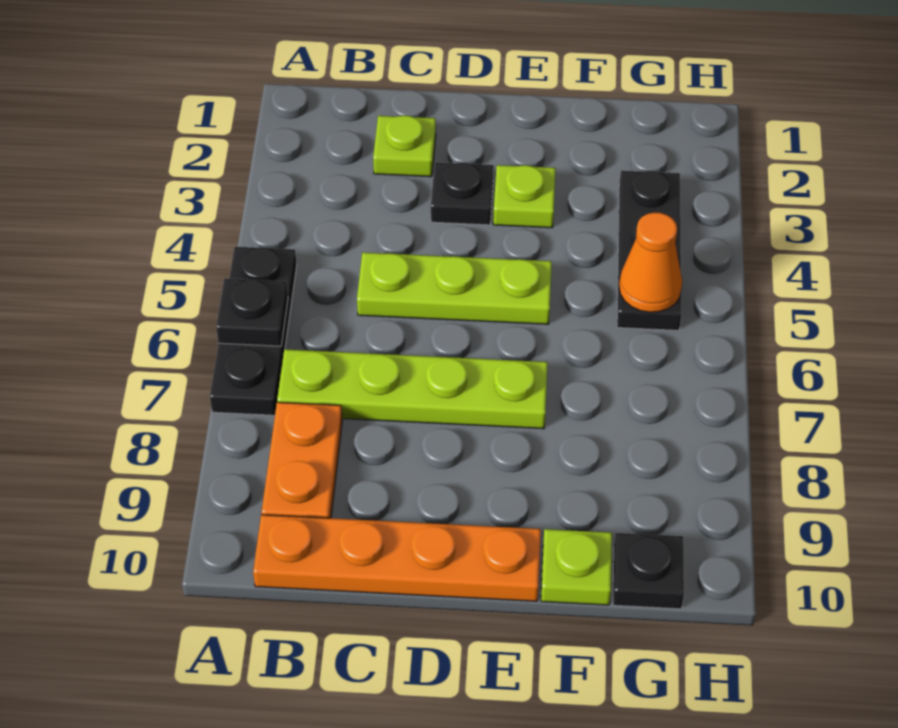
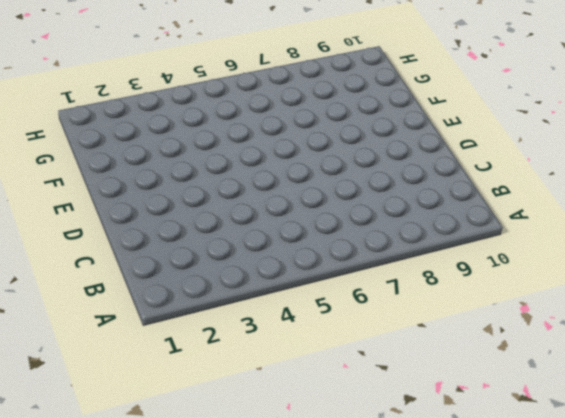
none -> black plate A5:A7 level 1
none -> lime plate B7:E7 level 1
none -> orange plate B8:B9 level 1

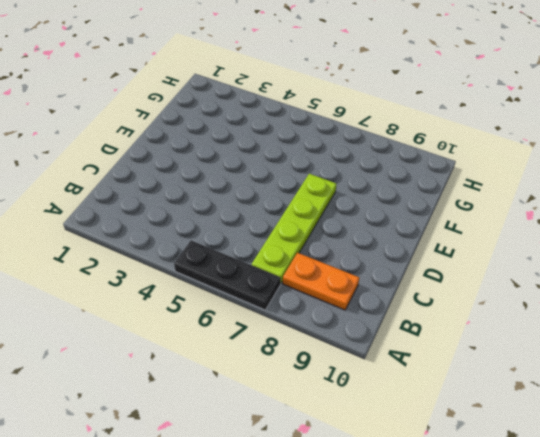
none -> orange plate B10:E10 level 1
none -> lime plate C2 level 1
none -> lime plate C5:E5 level 1

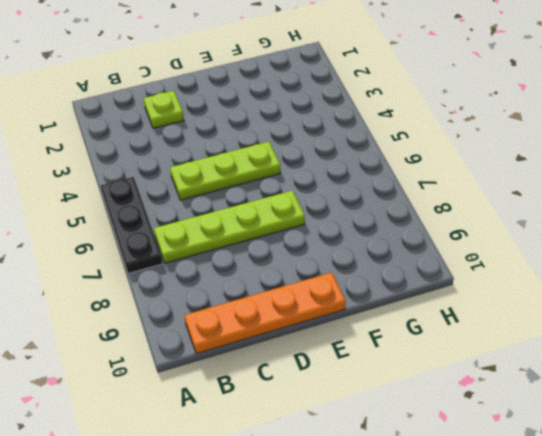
none -> orange plate B8:B9 level 1
none -> black plate D3 level 1
none -> lime plate E3 level 1

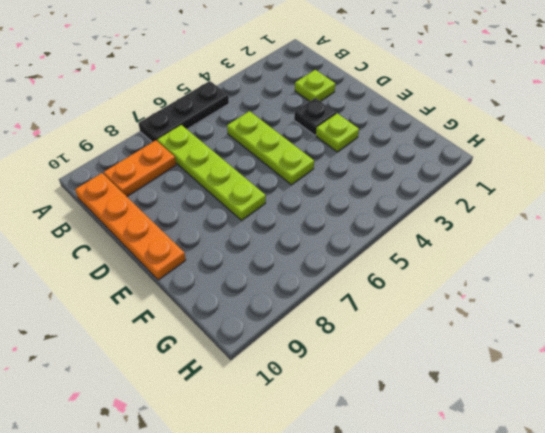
none -> lime plate F10 level 1
none -> black plate G3:G5 level 1
none -> black plate G10 level 1

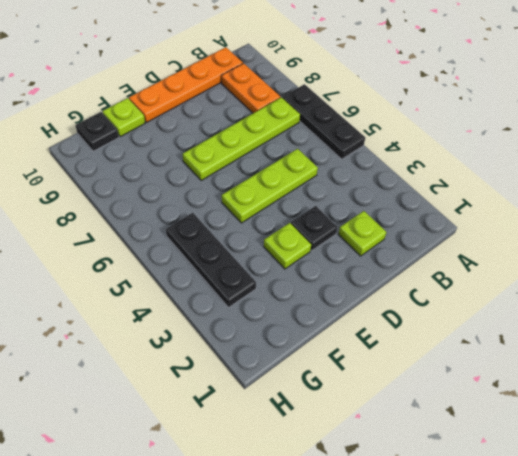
none -> black plate A6 level 2
none -> orange cone G5 level 2

